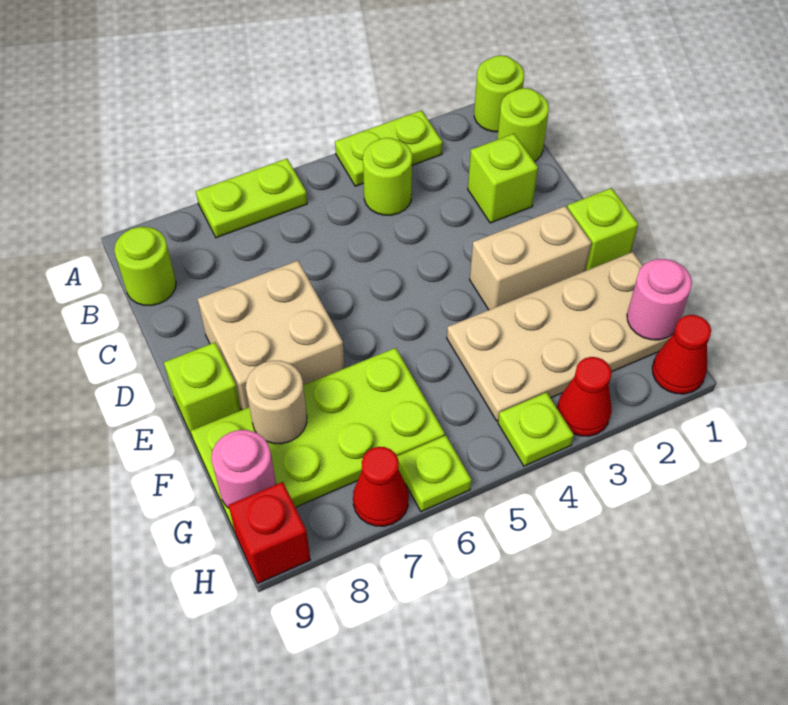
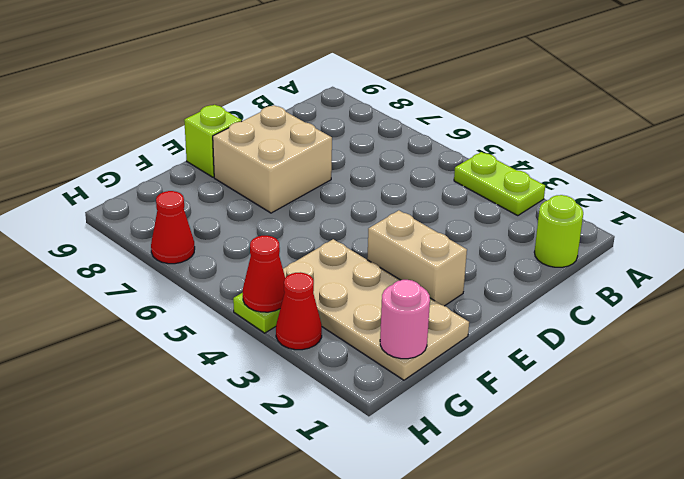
red cone H4 level 2 -> red cone H1 level 1
none -> lime round brick A1 level 1
none -> lime plate A6:A7 level 1
none -> lime round brick B4 level 1

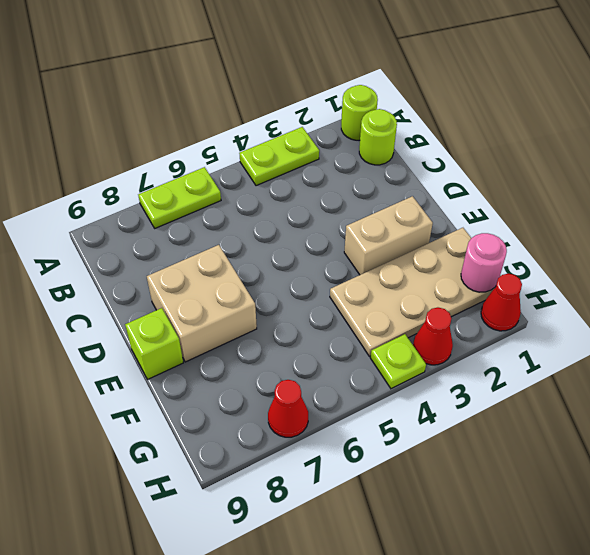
none -> lime round brick B4 level 1
none -> lime round brick B9 level 1
none -> lime brick C2 level 1

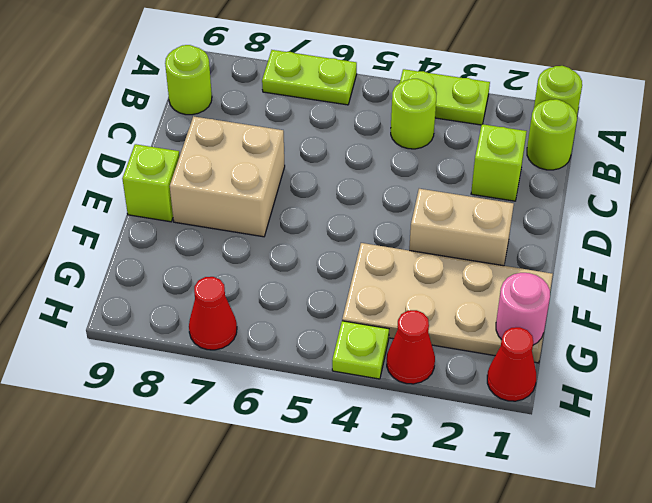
none -> lime brick E1 level 1
none -> lime plate F6:G9 level 1
none -> lime plate H6 level 1

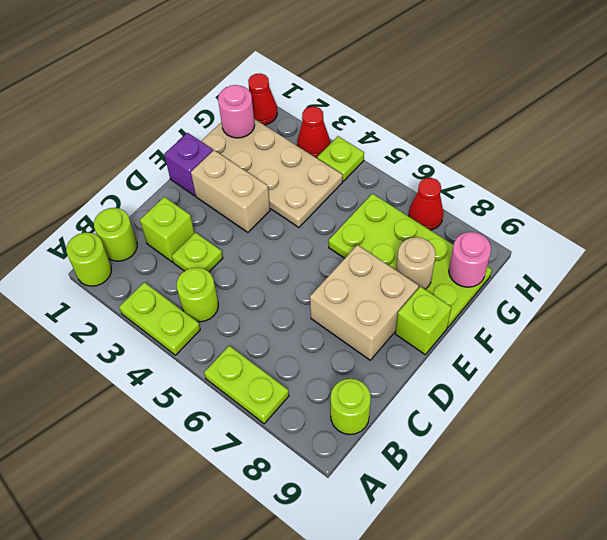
lime plate C3 level 1 -> lime plate H6 level 1
purple brick E1 level 1 -> lime brick E1 level 1
none -> red brick H9 level 1

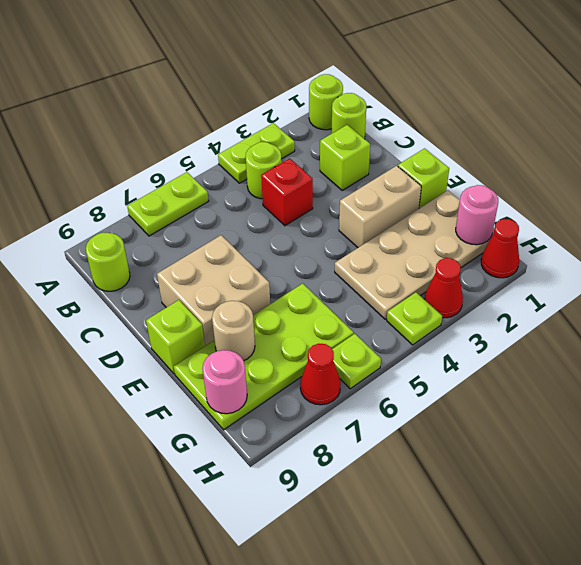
red brick C4 level 1 -> red brick H9 level 1

